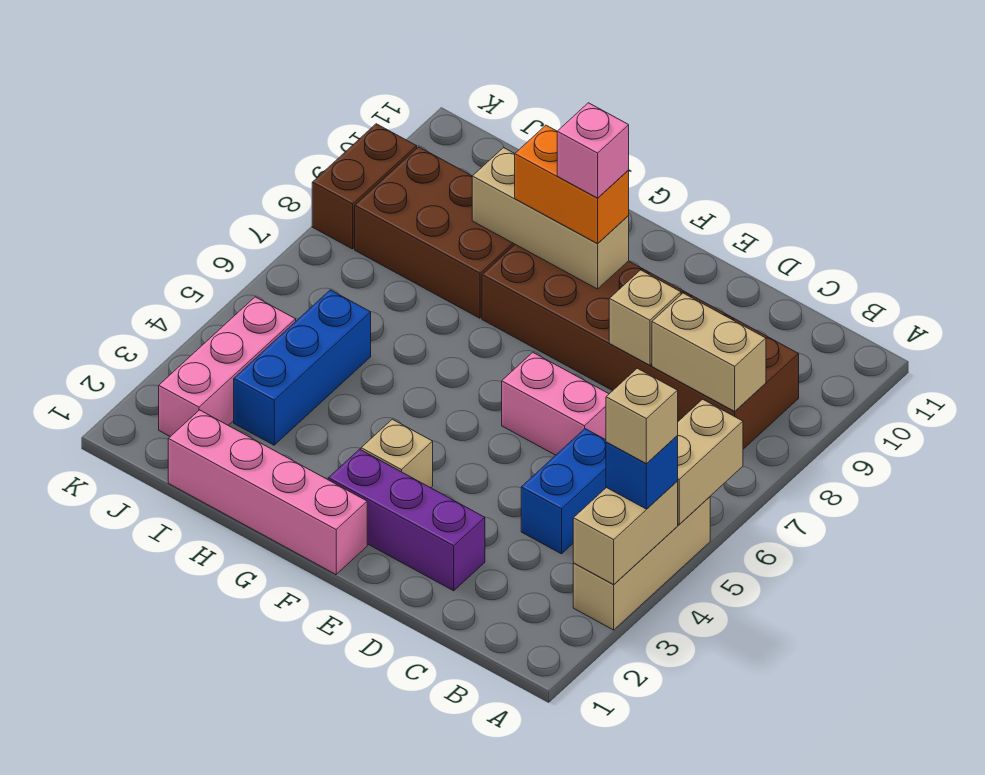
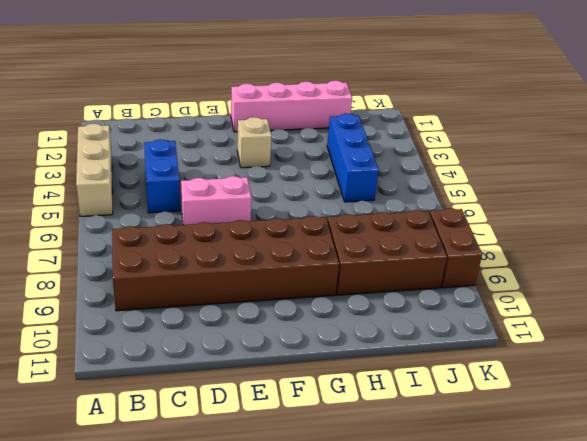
none -> purple brick D2:F2 level 1
none -> pink brick J2:J4 level 1
none -> tan brick A3:A4 level 2

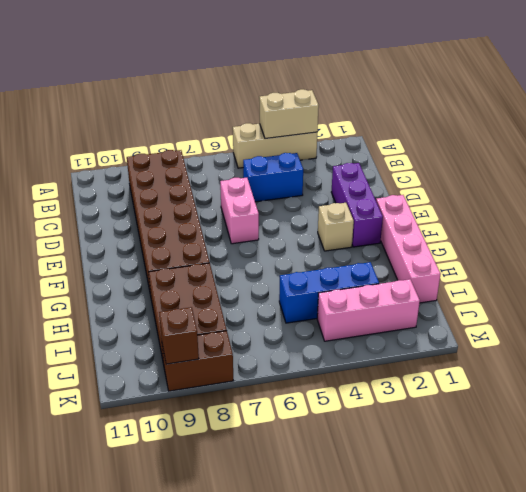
brown brick K9 level 2 -> none
none -> tan brick A5:A6 level 2
none -> tan brick B8:C8 level 2
none -> tan brick D8 level 2

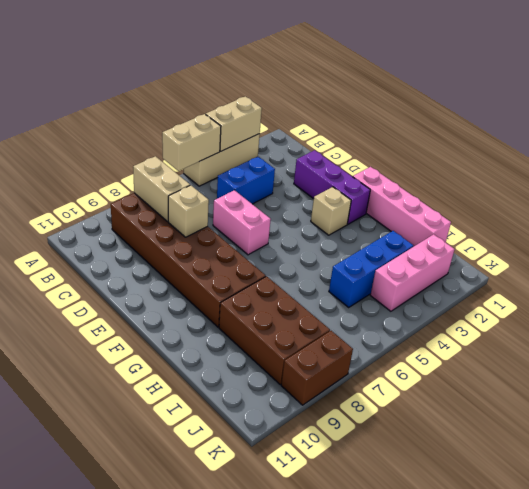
none -> tan brick F9:H9 level 2
none -> blue brick A4 level 3
none -> orange brick F9:G9 level 3

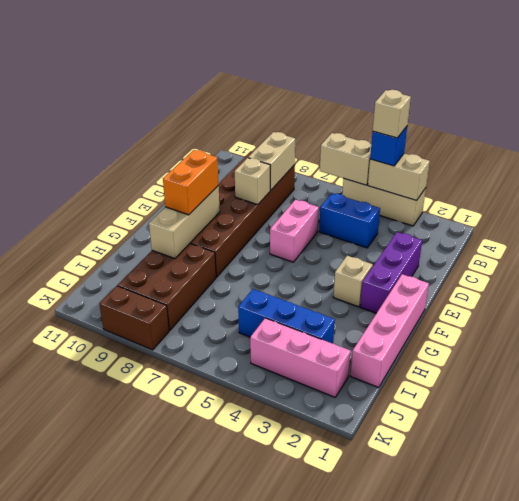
none -> pink brick F9 level 4

